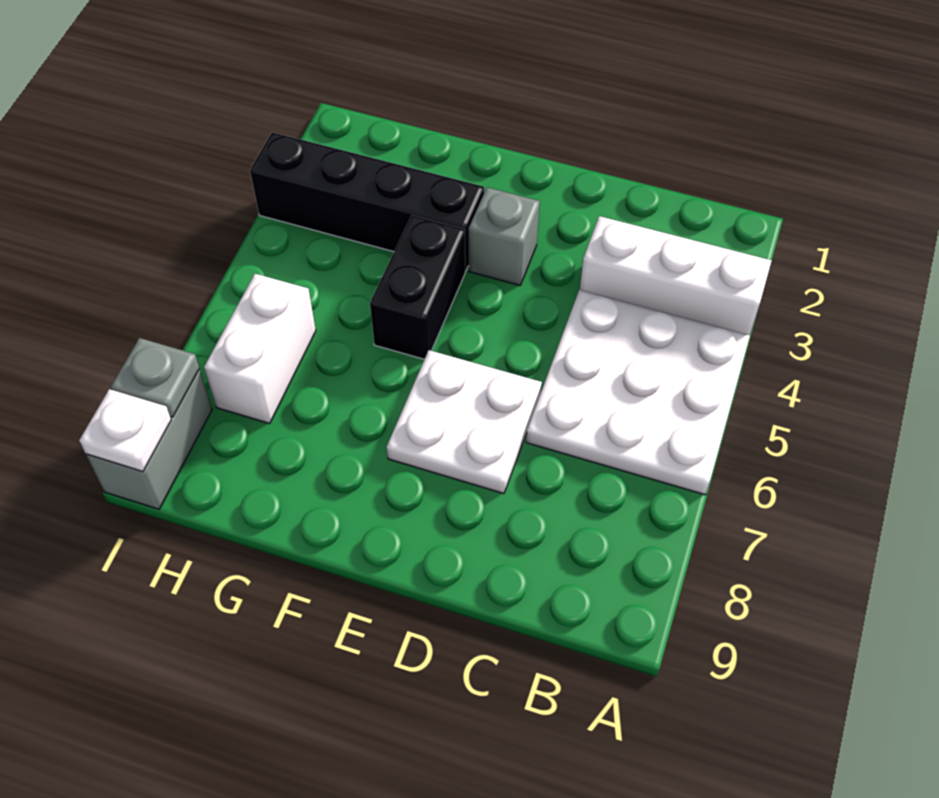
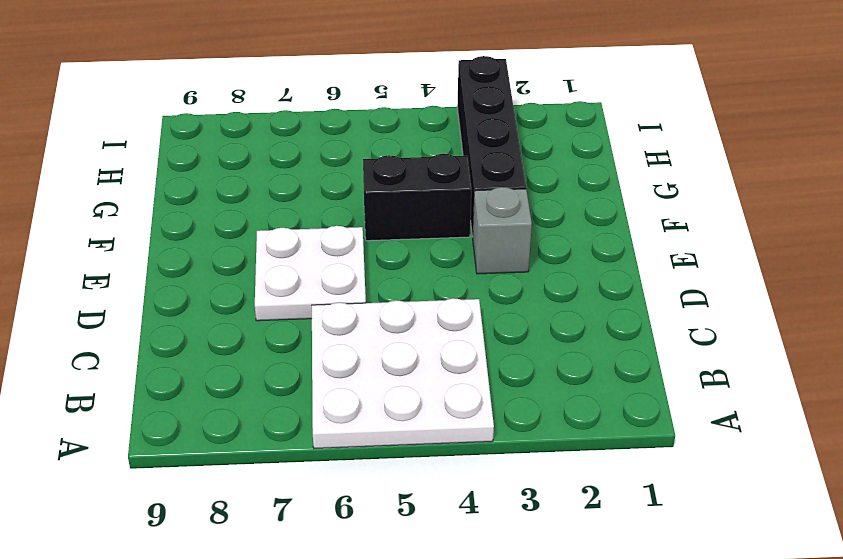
none -> white brick A3:C3 level 1
none -> white brick H6:H7 level 1

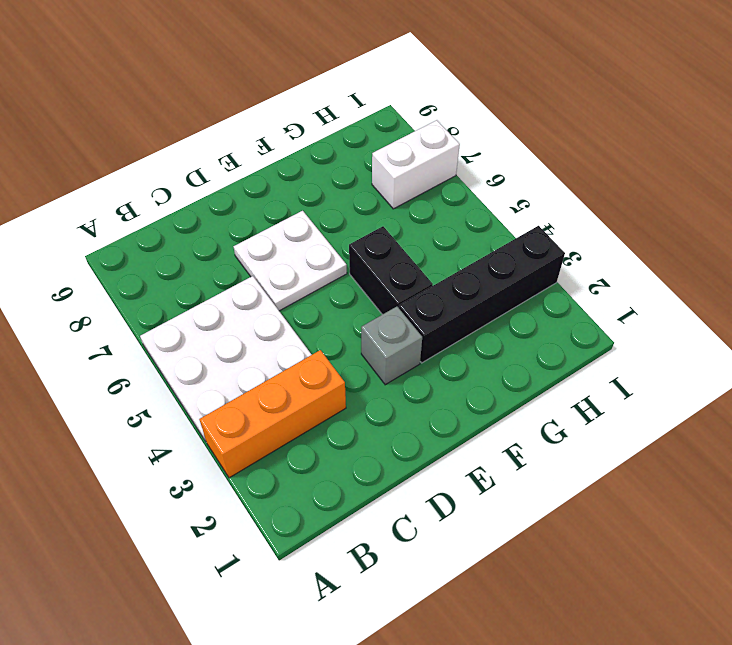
orange brick A3:C3 level 1 -> white brick A3:C3 level 1
white brick H7:I7 level 1 -> white brick H6:H7 level 1
none -> grey brick I8:I9 level 1
none -> grey plate I8 level 2

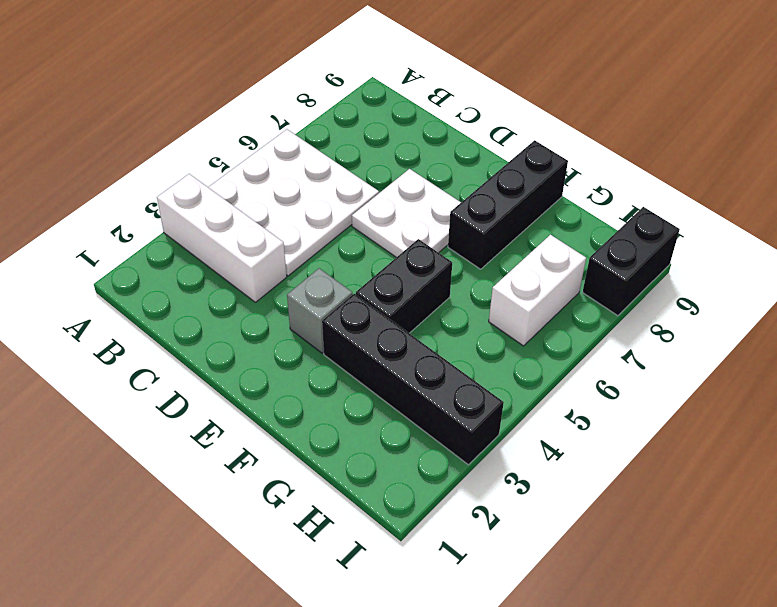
black brick F7:F9 level 1 -> none
black brick I8:I9 level 1 -> grey brick I8:I9 level 1
none -> grey plate I8 level 2
none -> white plate I9 level 2

